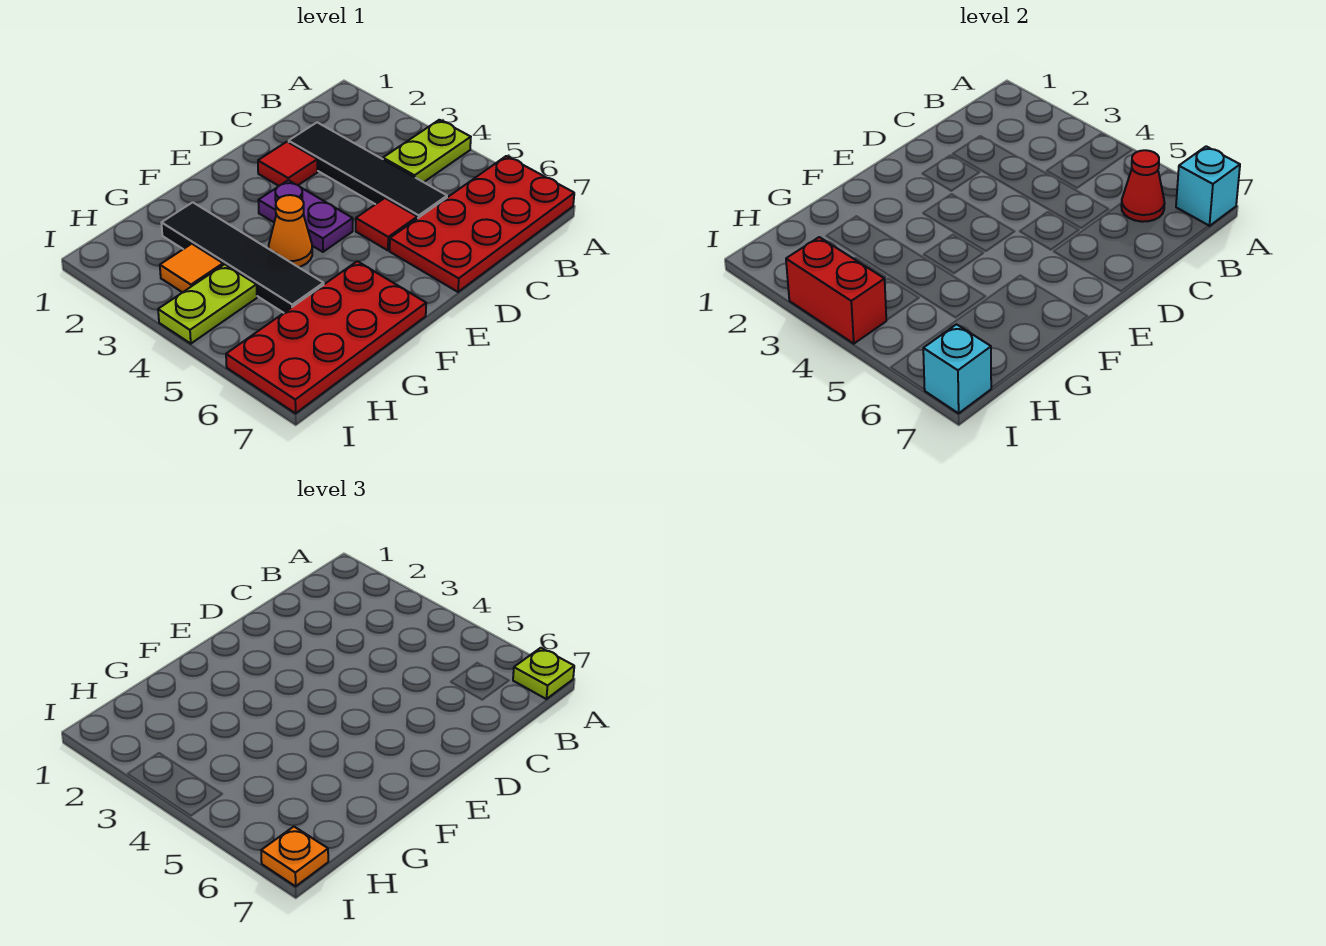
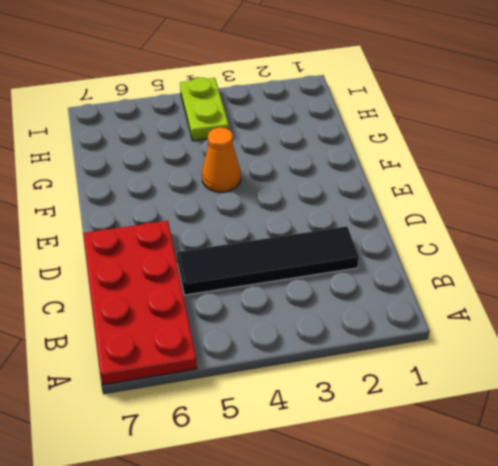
none -> lime plate A4:B4 level 1
none -> red tile D2 level 1
none -> red tile D5 level 1

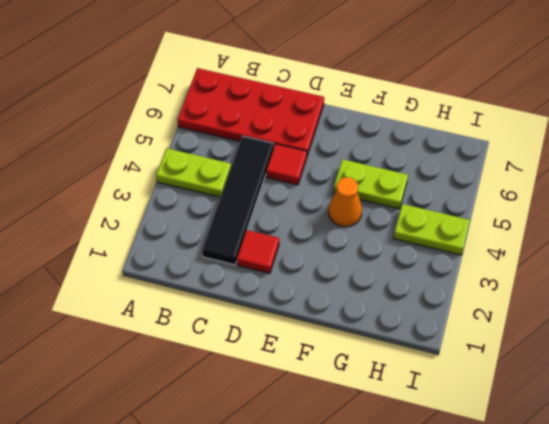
lime plate F5:G5 level 1 -> black tile G2:G5 level 1
none -> purple plate E3:E4 level 1
none -> red plate F6:I7 level 1
none -> orange tile H3 level 1

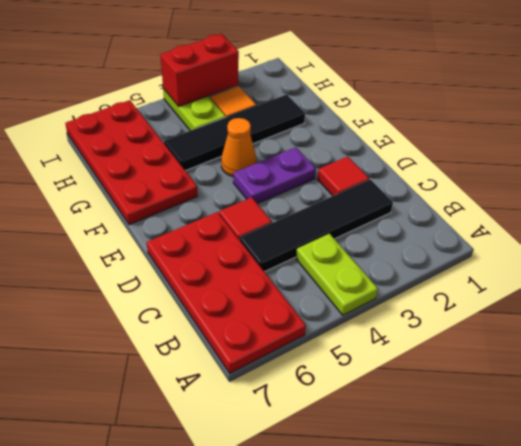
none -> cyan brick A7 level 2
none -> red cone B6 level 2
none -> cyan brick I7 level 2

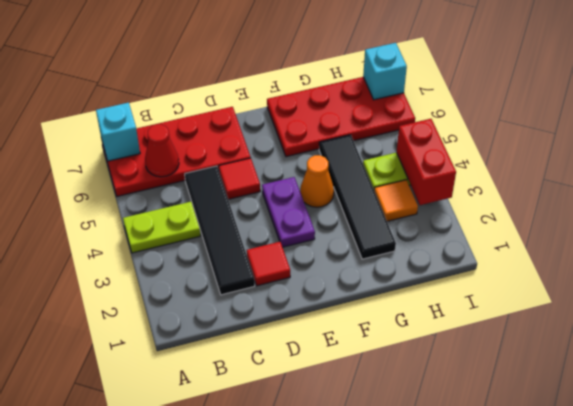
none -> lime plate A7 level 3
none -> orange plate I7 level 3

